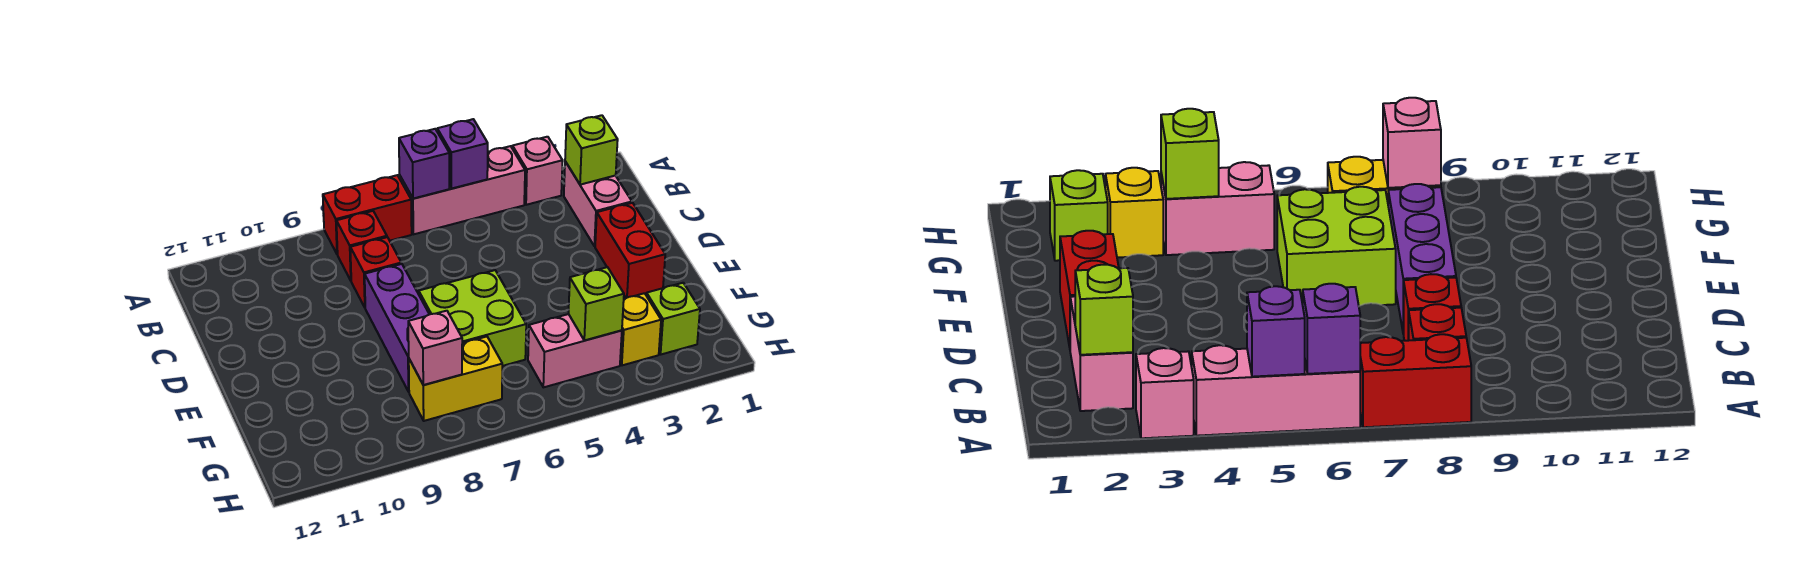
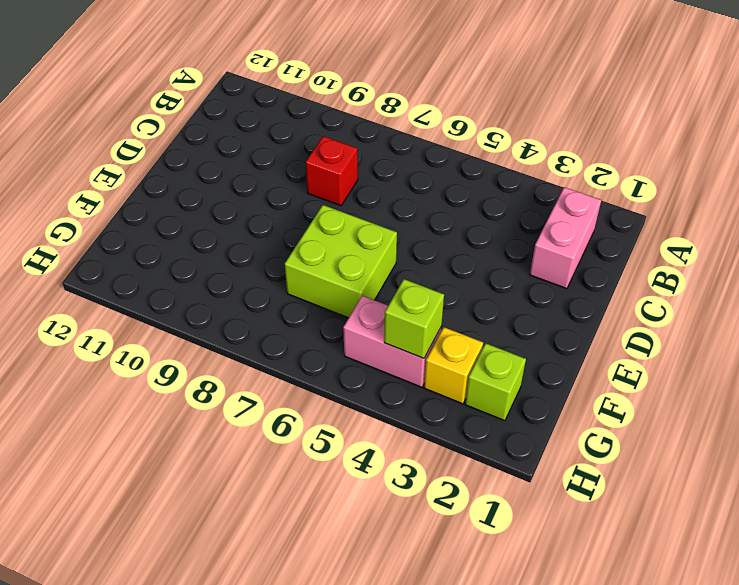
none -> pink brick A3 level 1
none -> pink brick A4:A6 level 1
none -> red brick A7:A8 level 1

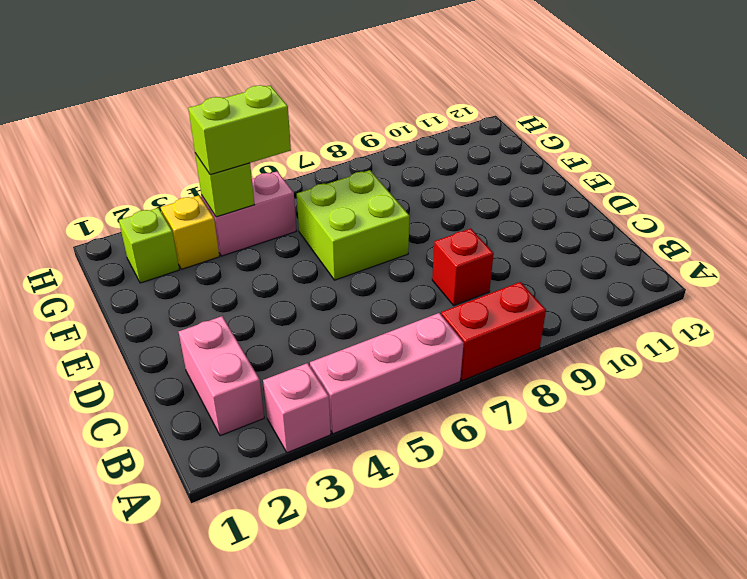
lime brick G4:G5 level 3 -> none
none -> red brick B8 level 1
none -> red brick D2:E2 level 1
none -> purple brick D8:F8 level 1

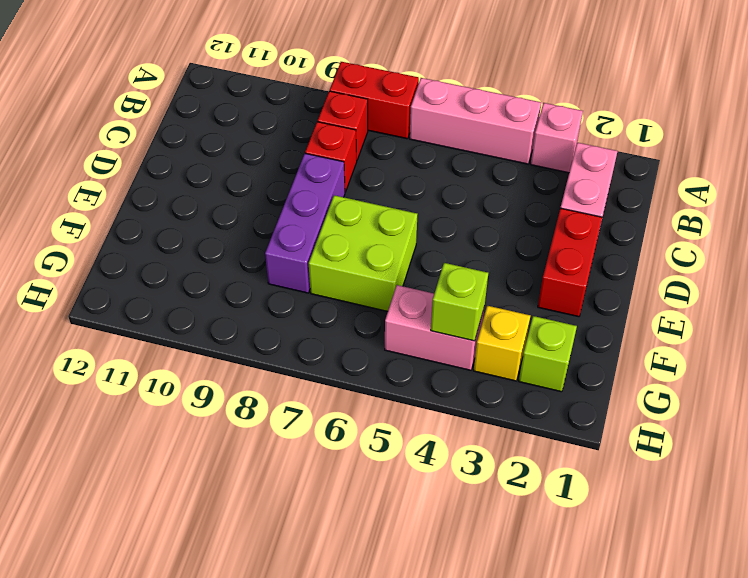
none -> yellow brick G7:G8 level 1
none -> purple brick A5 level 2
none -> purple brick A6 level 2

